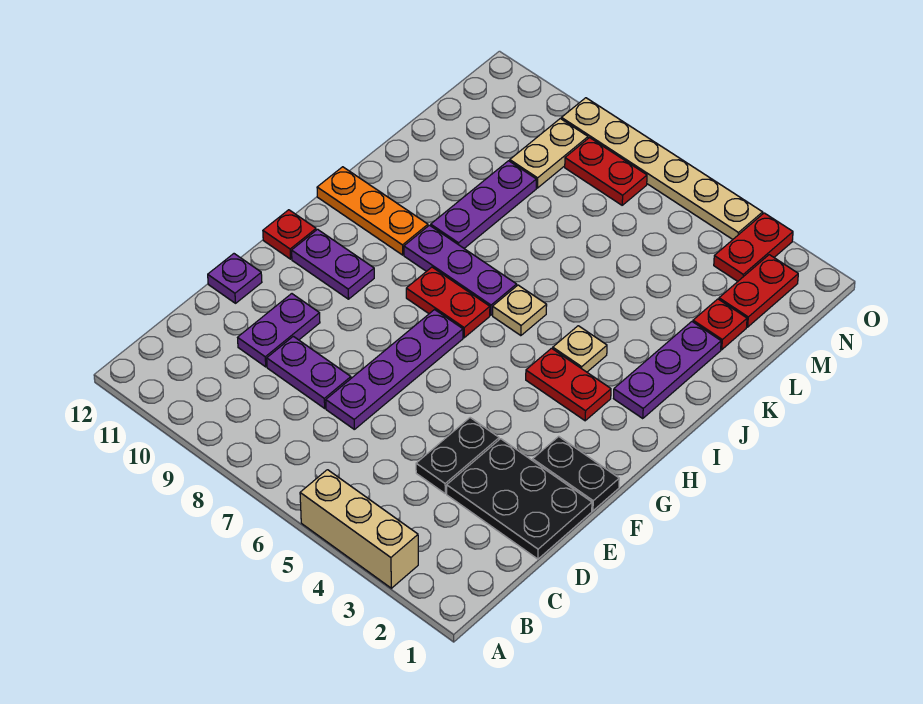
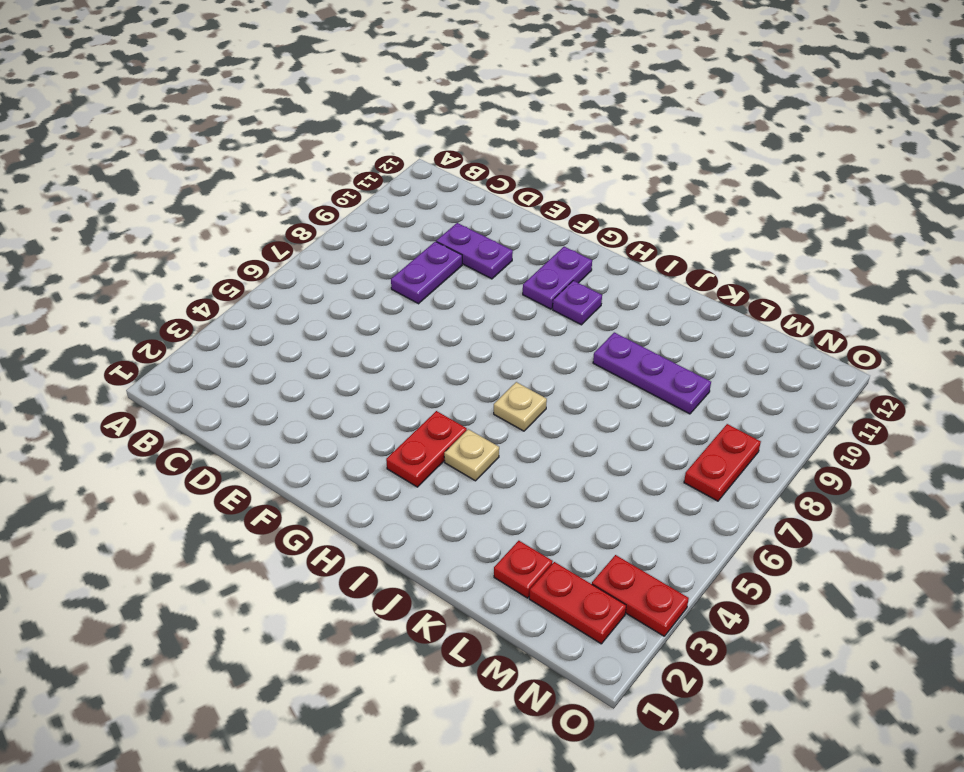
purple plate H10 level 1 -> purple plate E12 level 1
none -> tan brick A3:A5 level 1
none -> black plate D1:E3 level 1
none -> black plate D4:E4 level 1

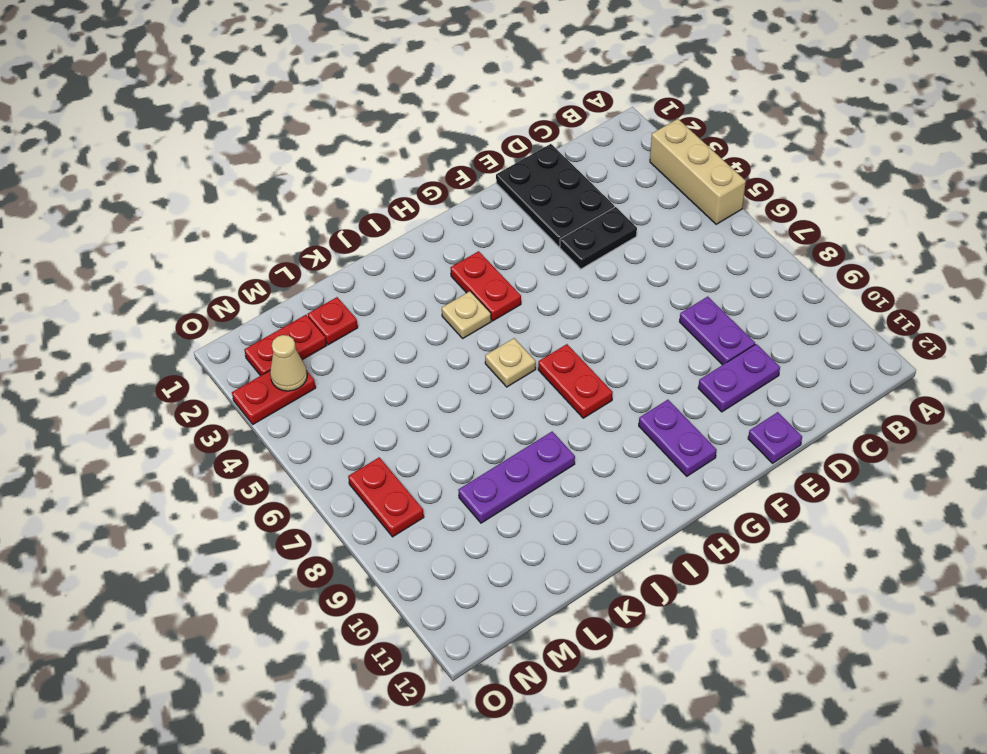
tan cone N3 level 2 -> none
none -> purple plate D7:G7 level 1
none -> black plate F1:F2 level 1
none -> red plate G12 level 1

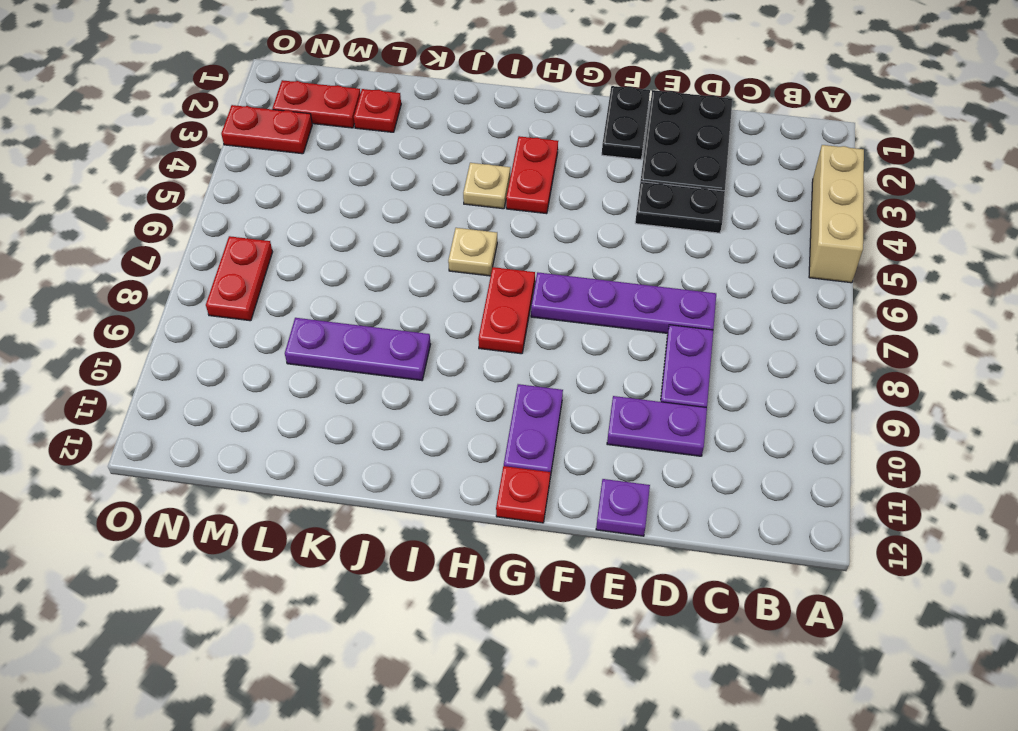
none -> purple plate I2:K2 level 1
none -> purple plate I7:I9 level 1
none -> orange plate I10:I12 level 1

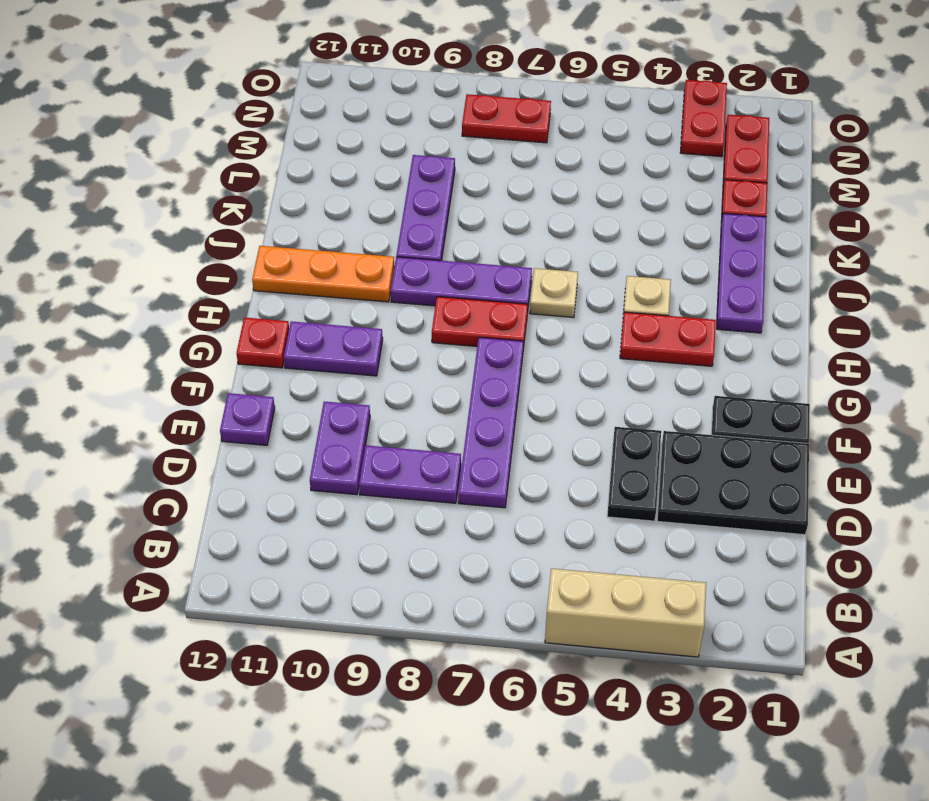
none -> tan plate M9:N9 level 1
none -> tan plate O4:O9 level 1

